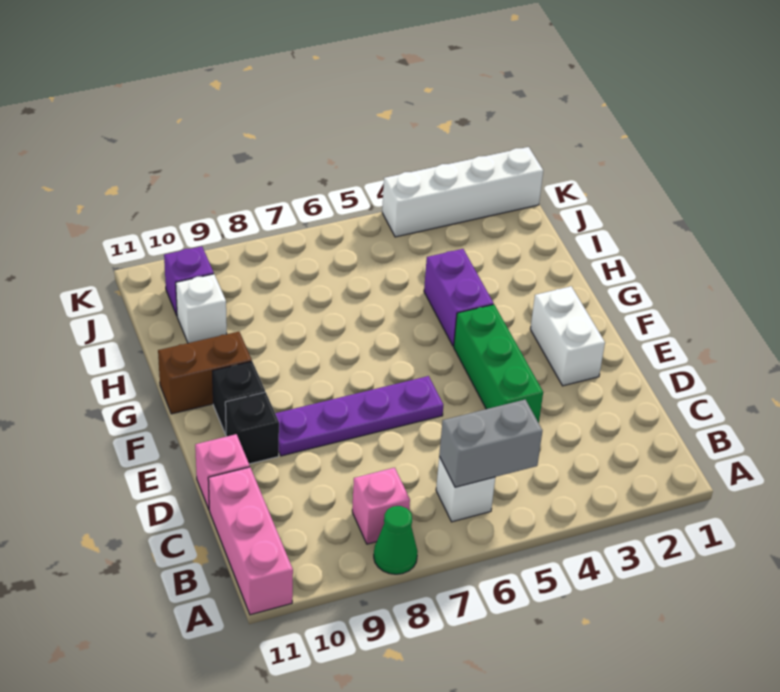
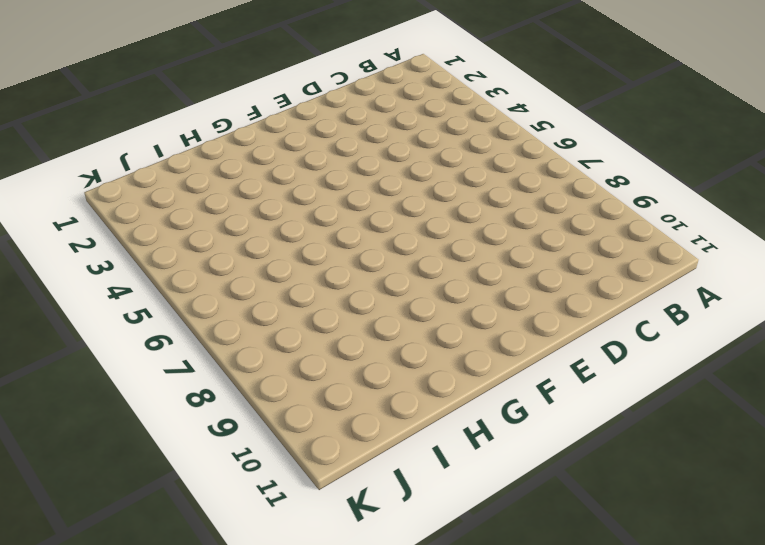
none -> green cone A8 level 1
none -> pink brick A11:C11 level 1
none -> white brick B6 level 1

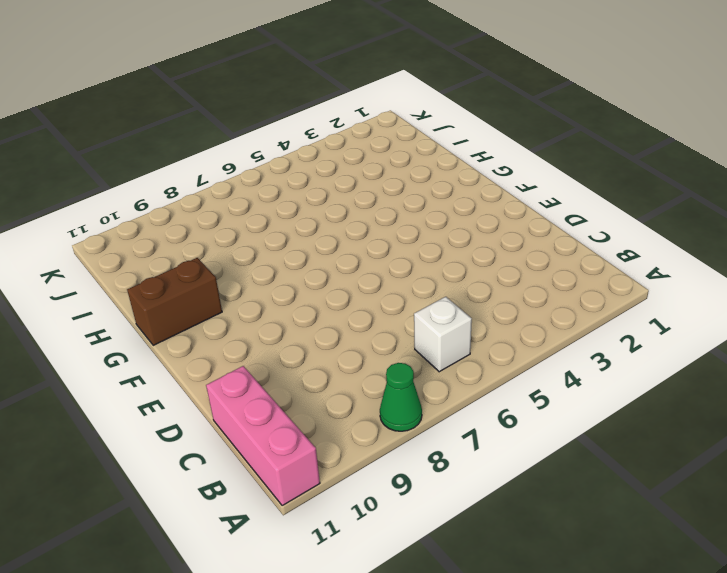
none -> pink brick B8 level 1
none -> green brick D4:F4 level 1
none -> pink brick D11 level 1

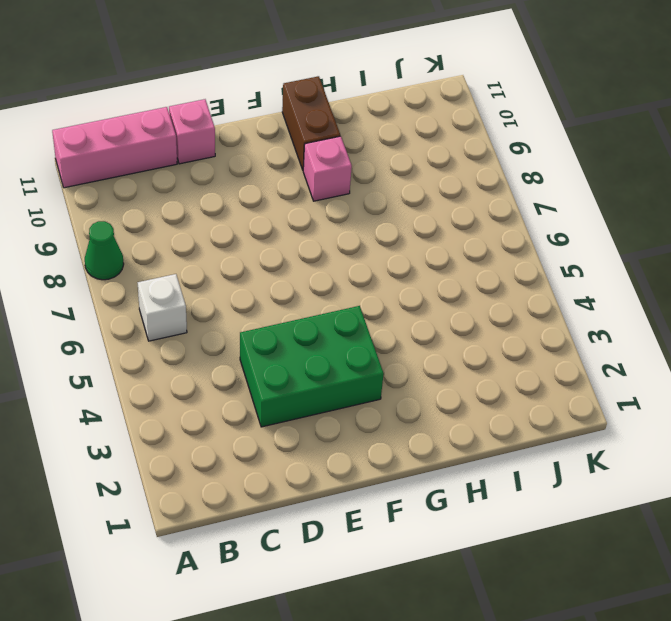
green brick D3:F4 level 1 -> green brick D4:F4 level 1
pink brick G9 level 1 -> pink brick B8 level 1
none -> white brick E2:F2 level 1
none -> purple plate E6:E9 level 1
none -> black brick E10 level 1

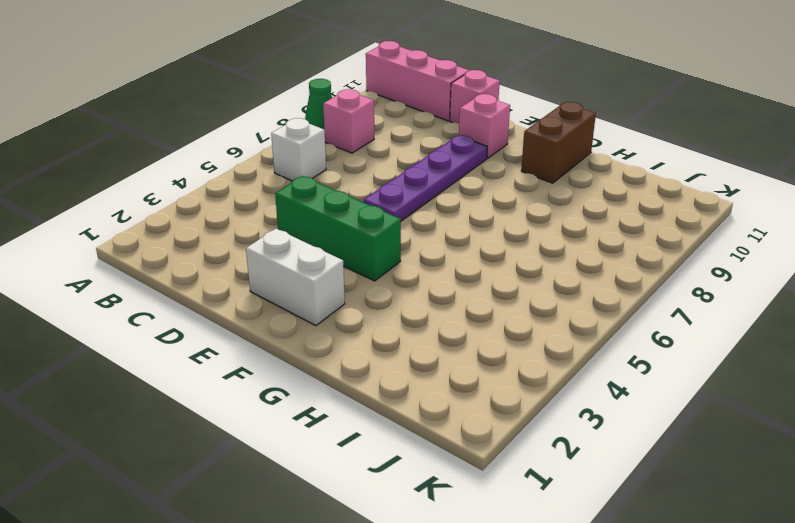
pink brick E10 level 1 -> black brick E10 level 1
none -> black brick F10 level 1
none -> purple brick G4:H4 level 1
none -> white brick I10 level 1

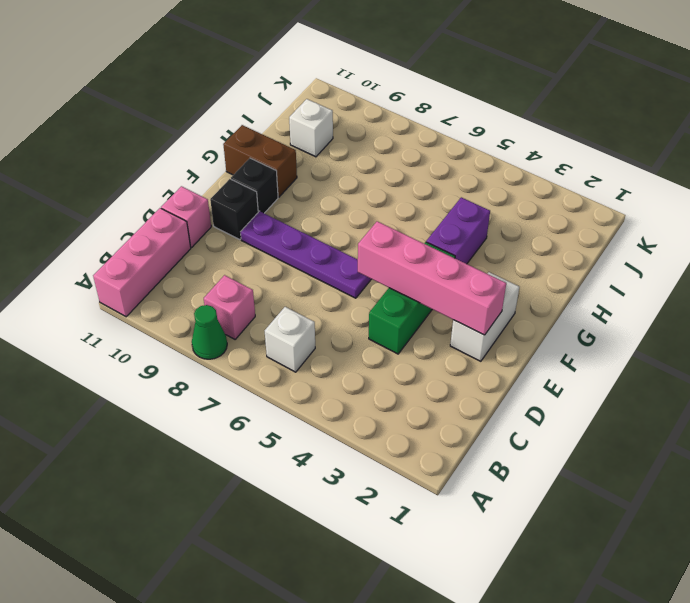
pink brick E2:E5 level 2 -> none
none -> purple brick J10 level 1
none -> white brick K1:K4 level 1
none -> grey brick B5:B6 level 2

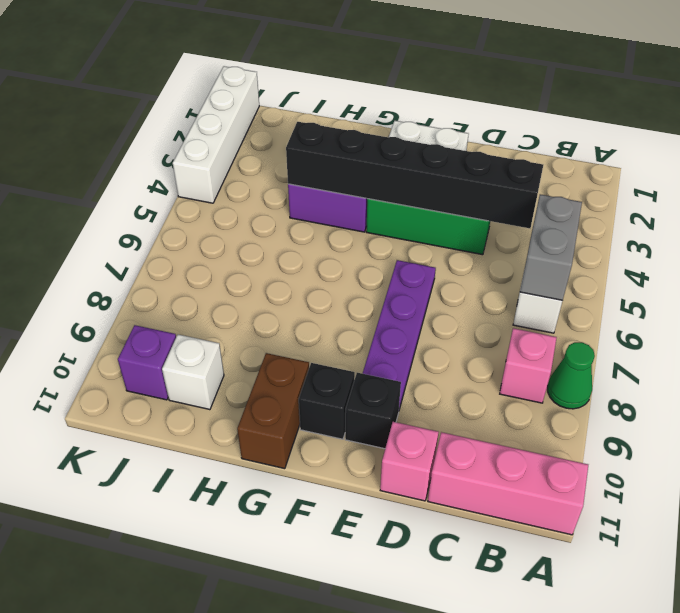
black brick C4:H4 level 2 -> none

